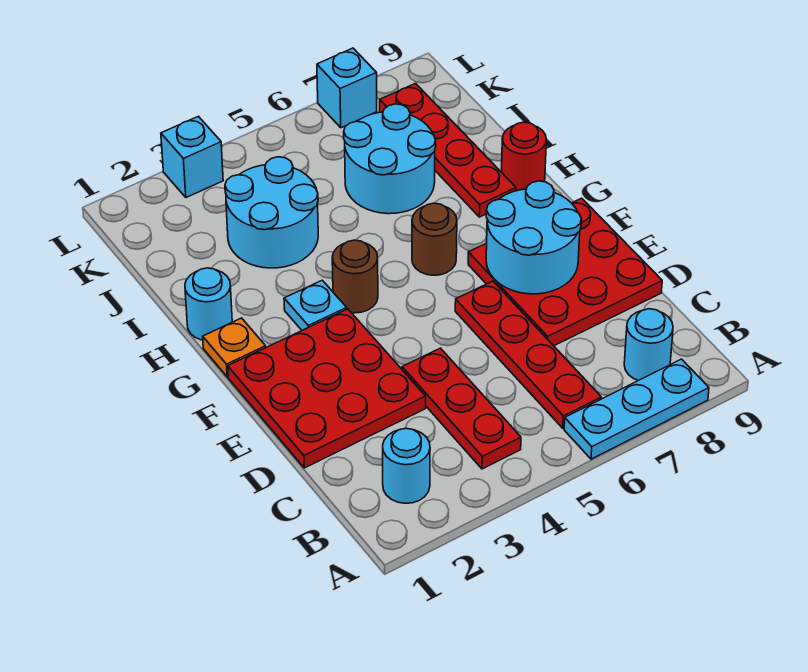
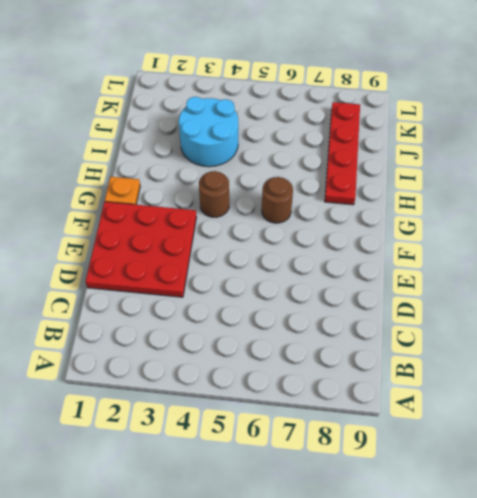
none -> cyan plate A6:A8 level 1
none -> cyan round brick B2 level 1
none -> red plate B4:D4 level 1

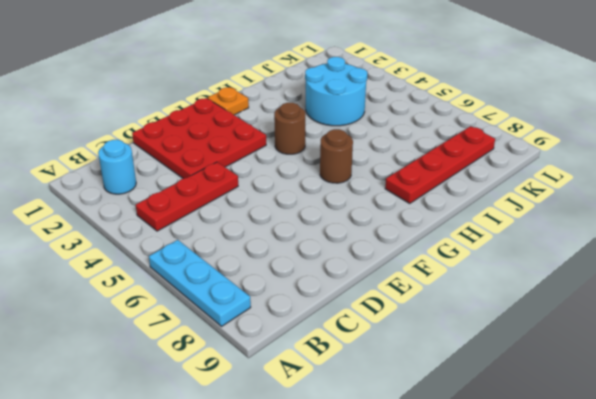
none -> red plate B6:E6 level 1
none -> cyan round brick B8 level 1
none -> red plate D7:F9 level 1

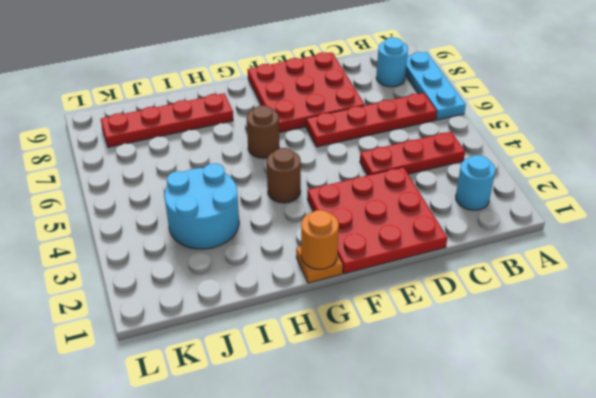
orange round brick G1 level 2 -> none
none -> cyan plate G3 level 1
none -> cyan round brick H1 level 1
none -> red round brick H9 level 1

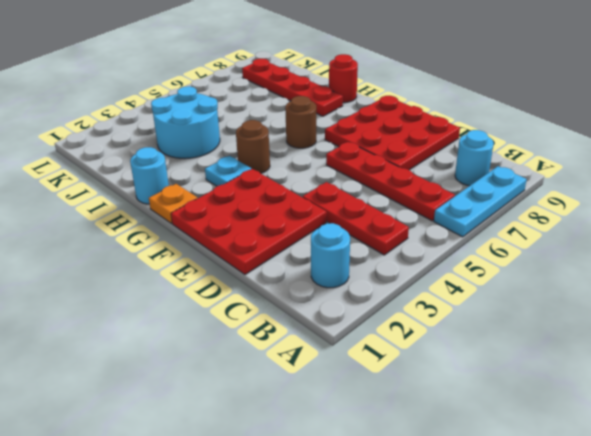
none -> cyan round brick I6:J7 level 1
none -> cyan brick L3 level 1
none -> cyan brick L7 level 1

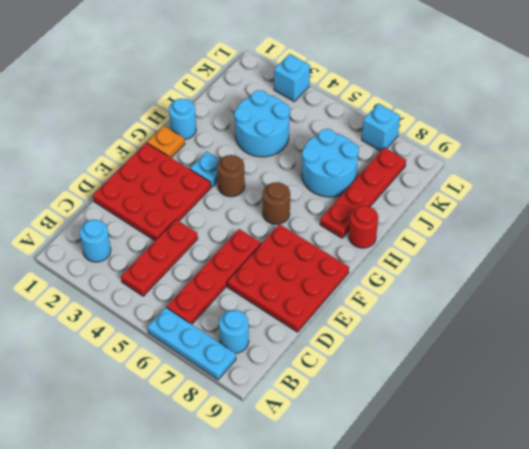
none -> cyan round brick E7:F8 level 2

